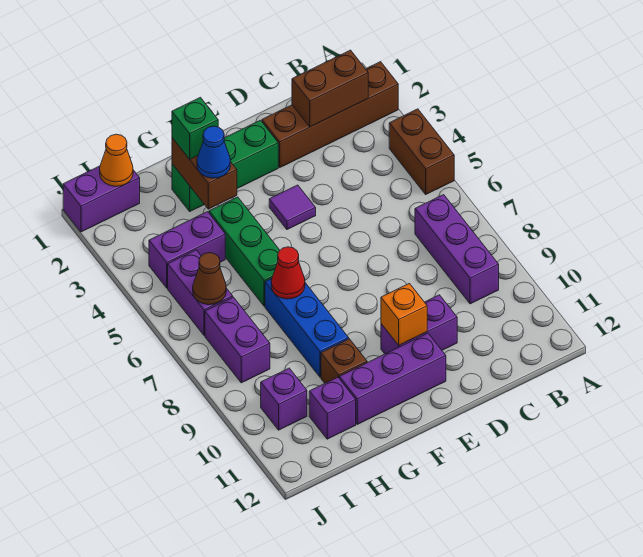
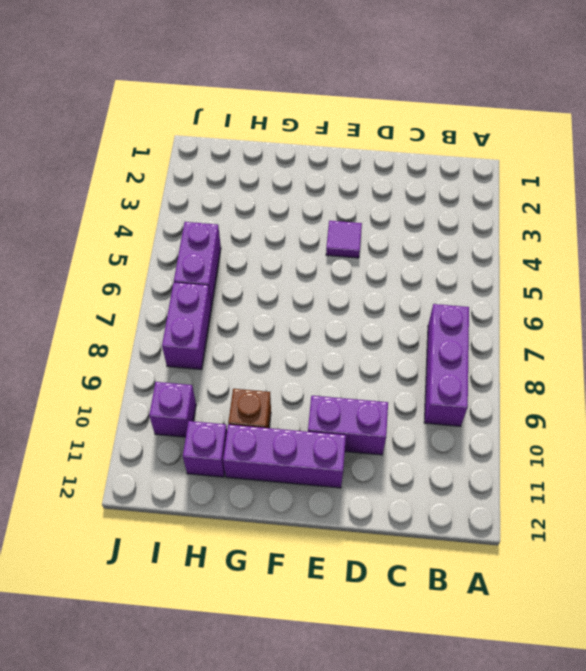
none -> brown brick A2:D2 level 1
none -> brown brick A4:A5 level 1
none -> green brick E2:G2 level 1

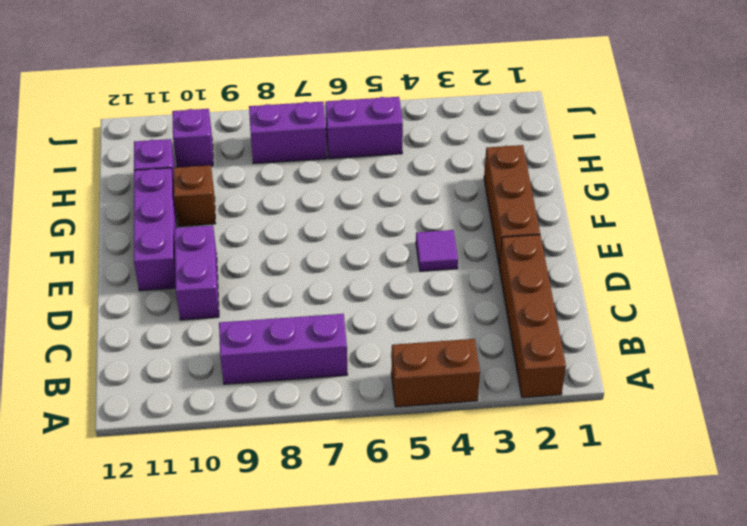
brown brick E2:G2 level 1 -> green brick E2:G2 level 1
none -> green brick G4:G6 level 1
none -> blue brick G7:G9 level 1
none -> purple brick H4:I4 level 1

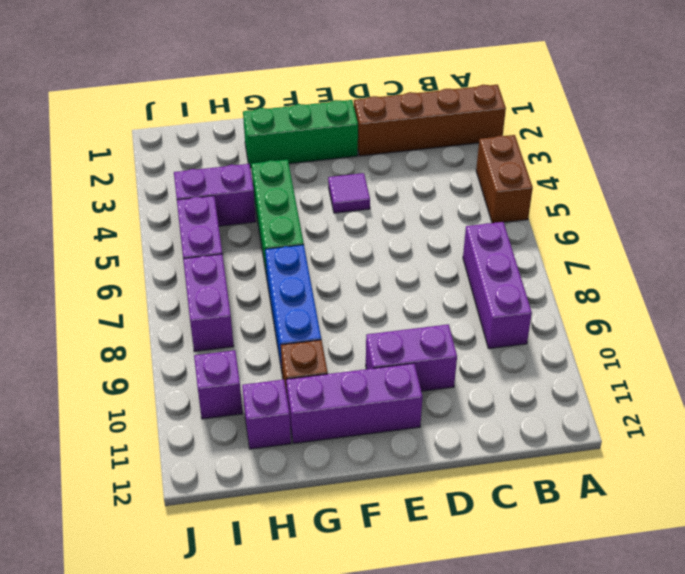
none -> purple brick I1:J1 level 1
none -> brown brick B2:C2 level 2
none -> orange brick E10 level 2

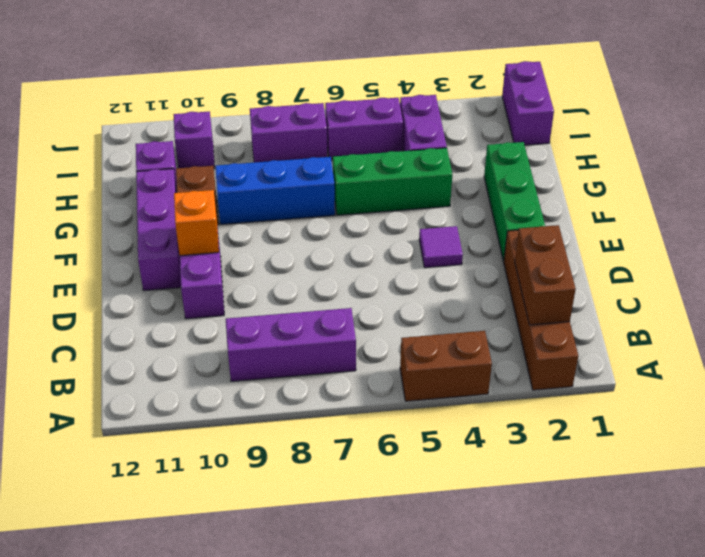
none -> brown brick G2:G3 level 2
none -> red cone G7 level 2
none -> orange cone I1 level 2

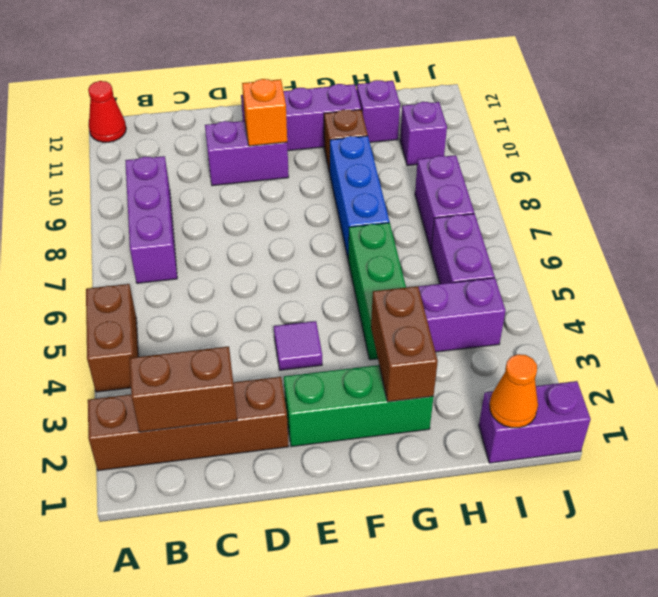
red cone A12 level 1 -> red cone G7 level 2
none -> brown cone I6 level 2
none -> green brick G2 level 3
none -> blue cone G3 level 3

